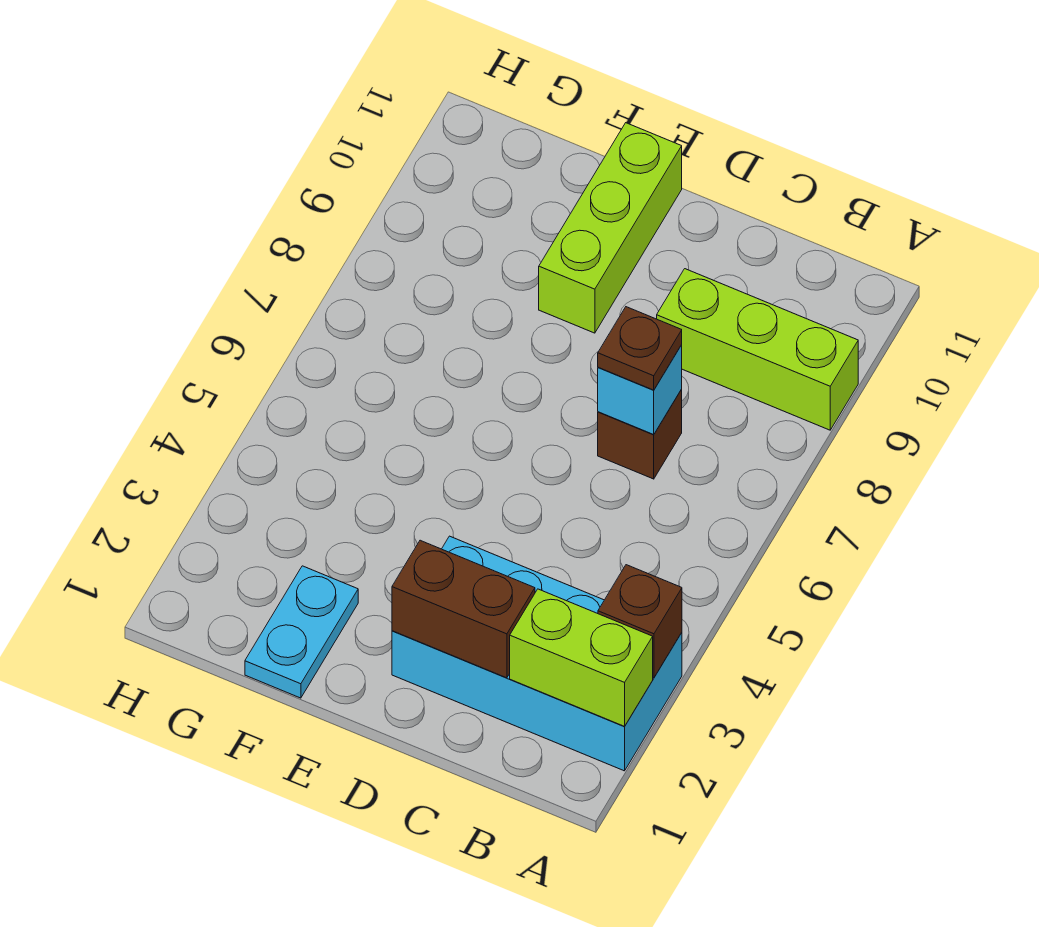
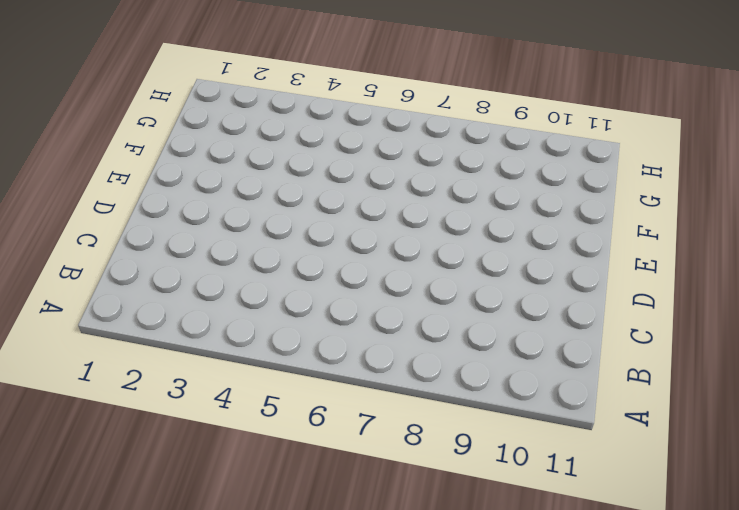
none -> cyan brick A2:D3 level 1
none -> lime brick A9:C9 level 1

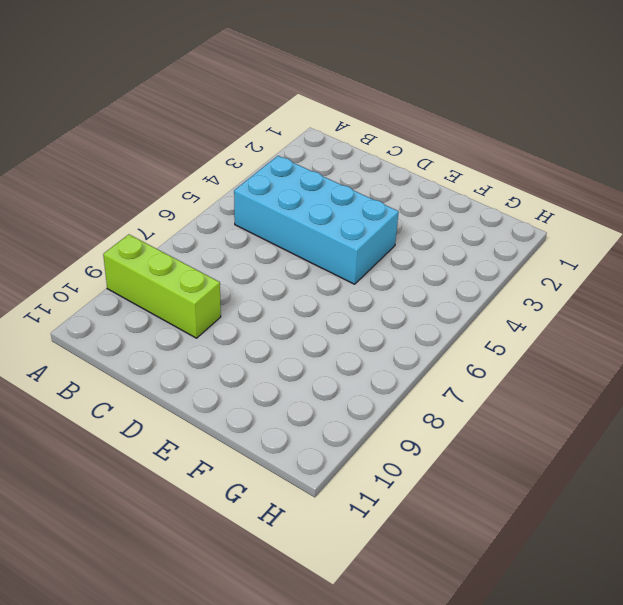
cyan brick B4:E5 level 1 -> cyan brick A2:D3 level 1
none -> brown brick C7 level 1
none -> lime brick E9:E11 level 1

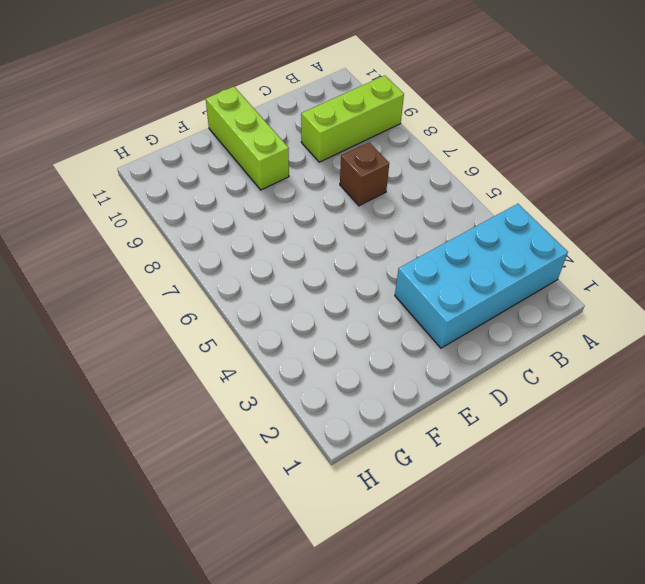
none -> cyan plate F1:F2 level 1
none -> lime brick A2:B2 level 2

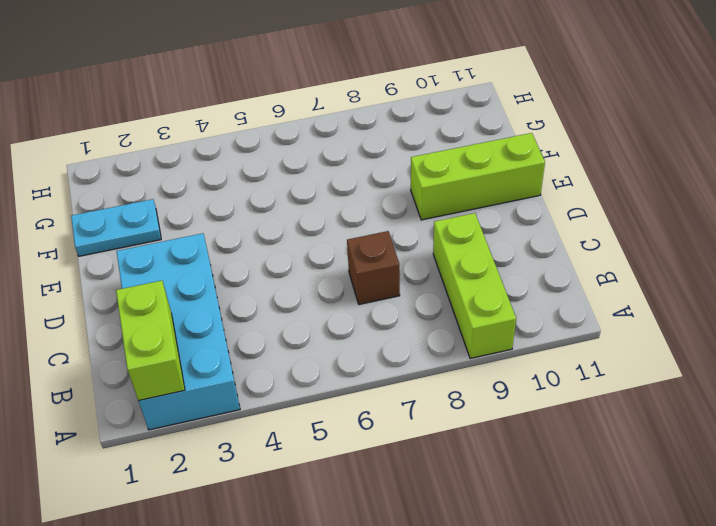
none -> brown brick A3 level 2
none -> brown brick C2:D2 level 2

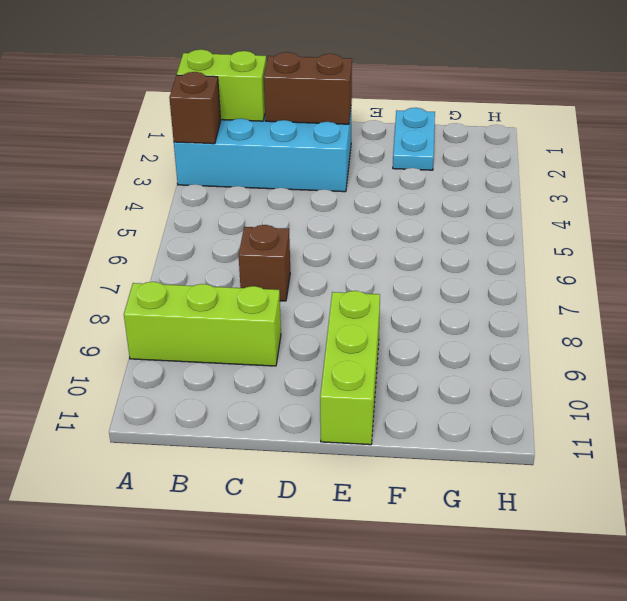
none -> cyan brick C7 level 2
none -> brown plate C7 level 3

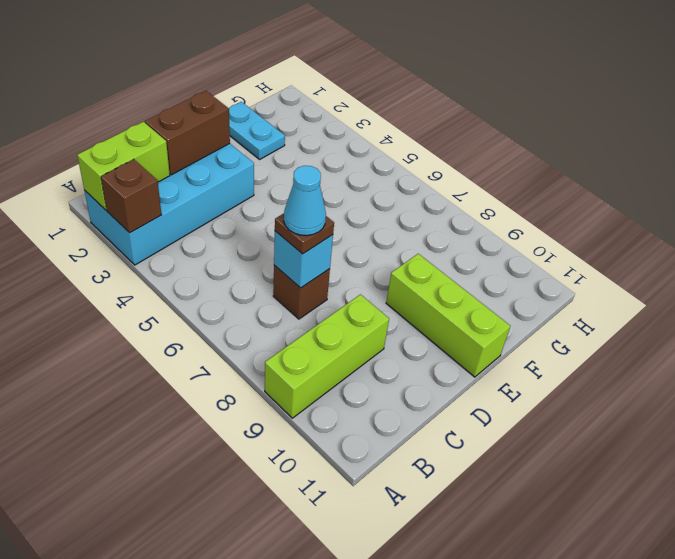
cyan cone C7 level 4 -> none

